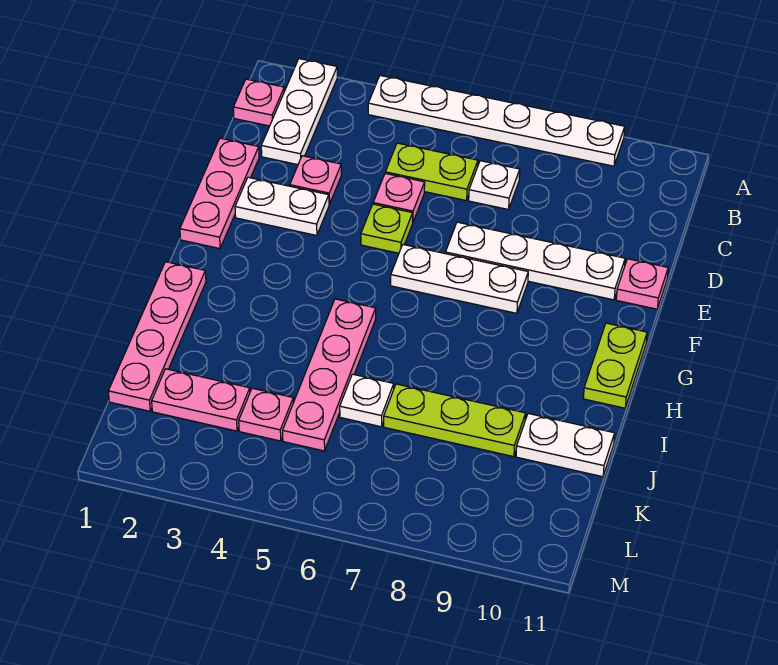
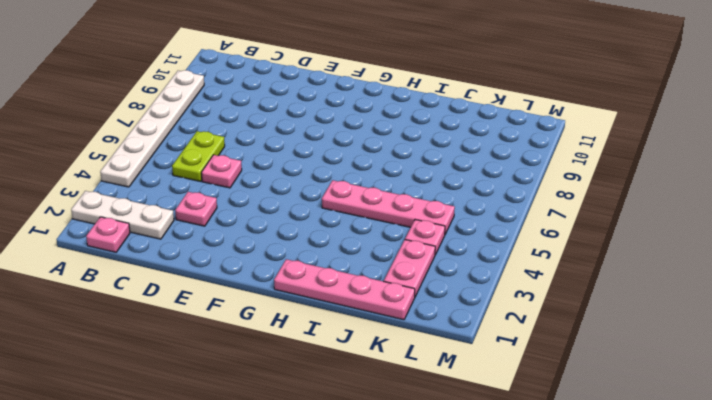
none -> white plate C7 level 1
none -> pink plate D1:F1 level 1
none -> white plate E2:E3 level 1

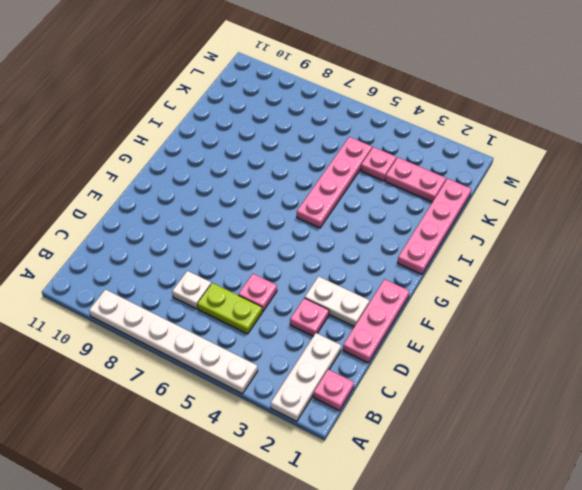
none -> lime plate E5 level 1
none -> white plate E7:E10 level 1
none -> pink plate E11 level 1

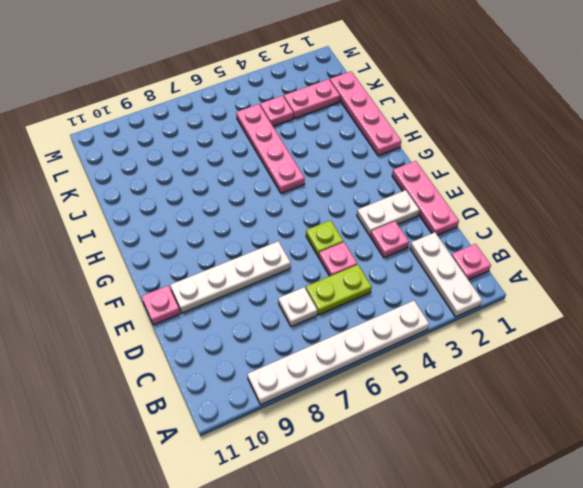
none -> white plate F6:F8 level 1
none -> lime plate G11:H11 level 1
none -> white plate J6 level 1

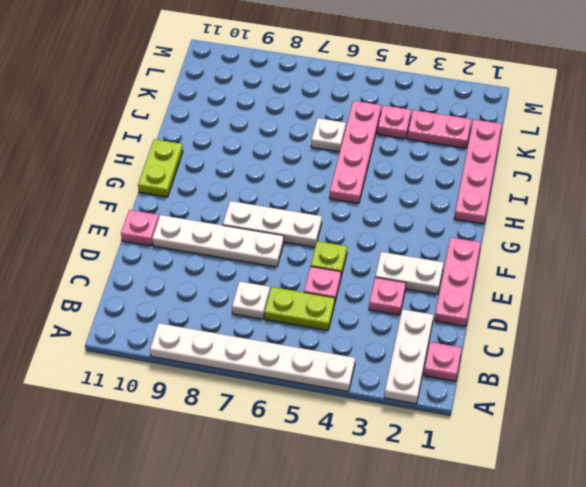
none -> lime plate J7:J9 level 1
none -> white plate J10:J11 level 1

